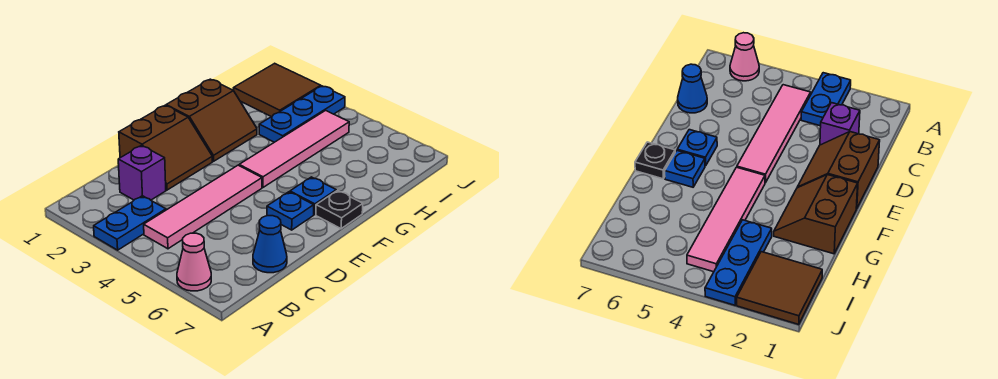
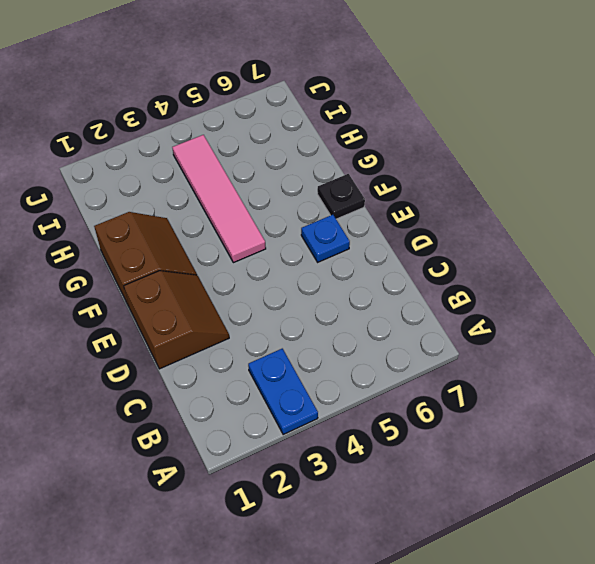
none -> pink cone A6 level 1
none -> pink tile B4:E4 level 1
none -> purple brick C2 level 1

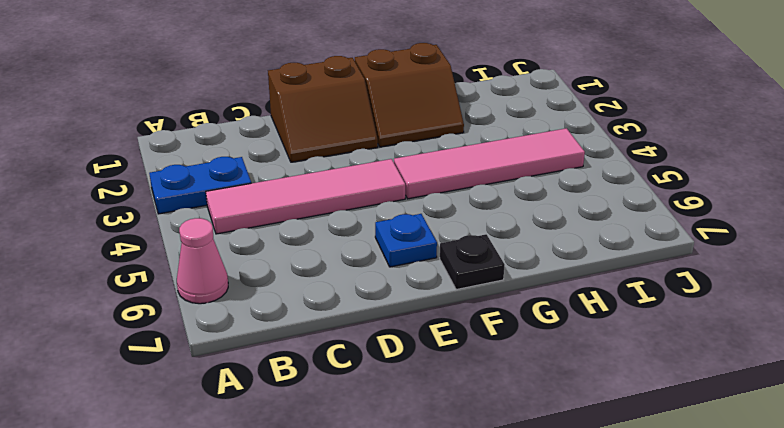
none -> purple brick C2 level 1
none -> blue cone C7 level 1
none -> blue plate F6 level 1

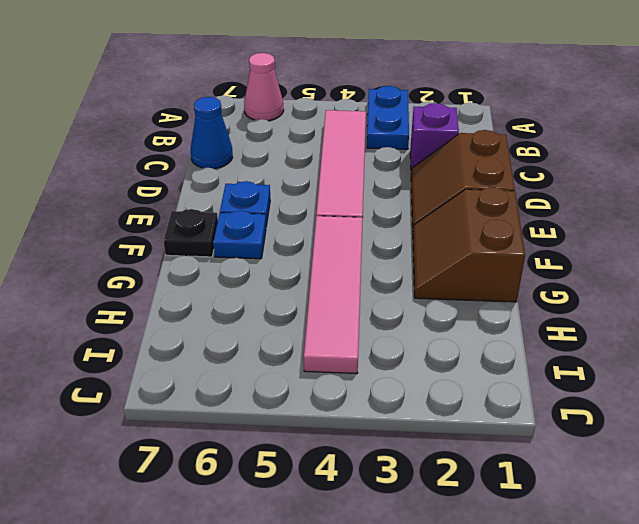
none -> blue plate H3:J3 level 1
none -> brown tile I1:J2 level 1

